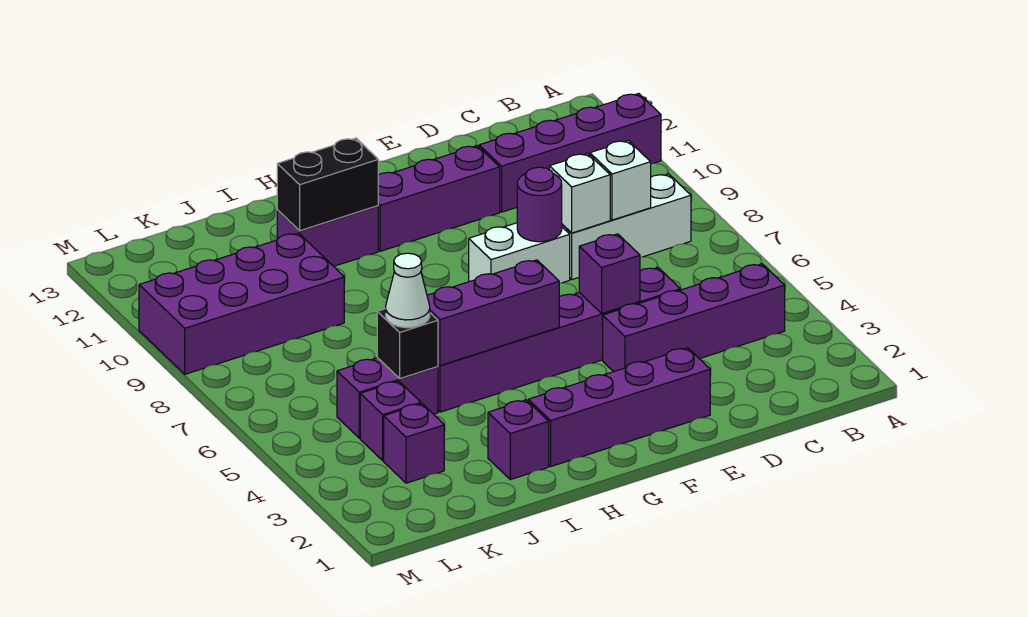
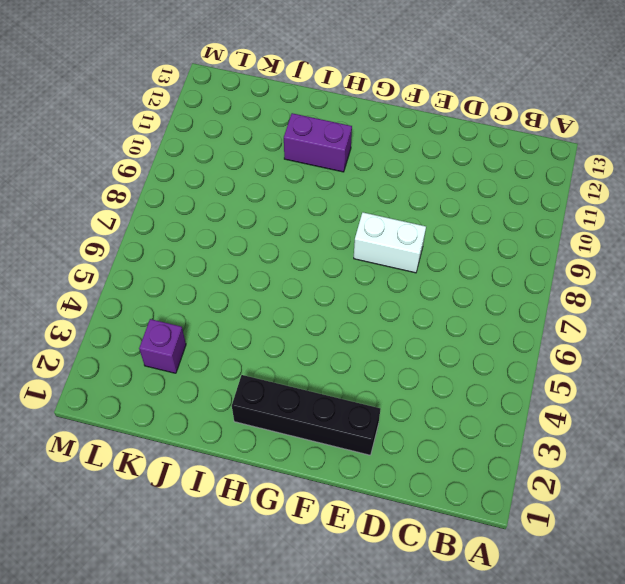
black brick E2:H2 level 1 -> purple brick E2:H2 level 1
none -> purple brick A11:D11 level 1
none -> purple brick B4:E4 level 1
none -> white brick B8:D8 level 1

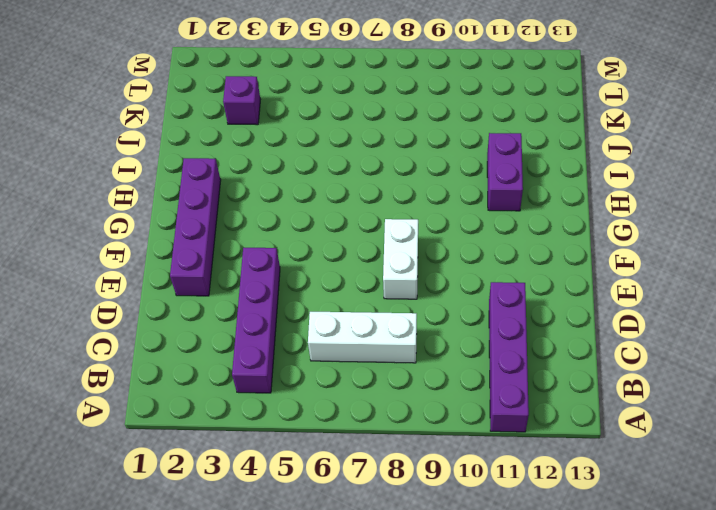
white brick C6:C8 level 1 -> white brick B8:D8 level 1
none -> purple brick D5:I5 level 1
none -> purple brick E11:G11 level 1
none -> purple brick I2 level 1

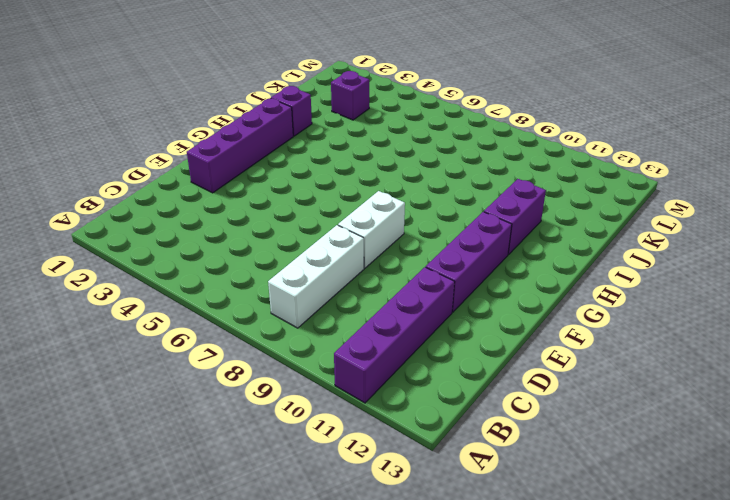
none -> purple brick B4:E4 level 1
none -> purple brick D5:I5 level 1
none -> purple brick J5:K5 level 1

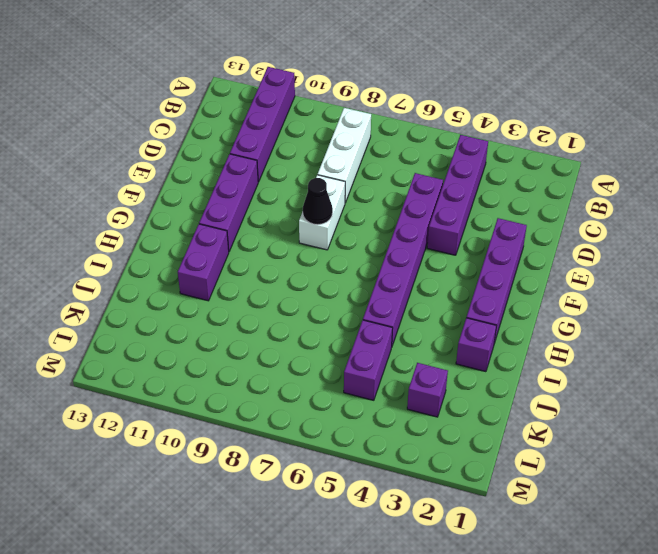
black cone F8 level 2 -> none
none -> purple brick J9:M10 level 1
none -> purple brick K4 level 1
none -> white brick C8 level 2

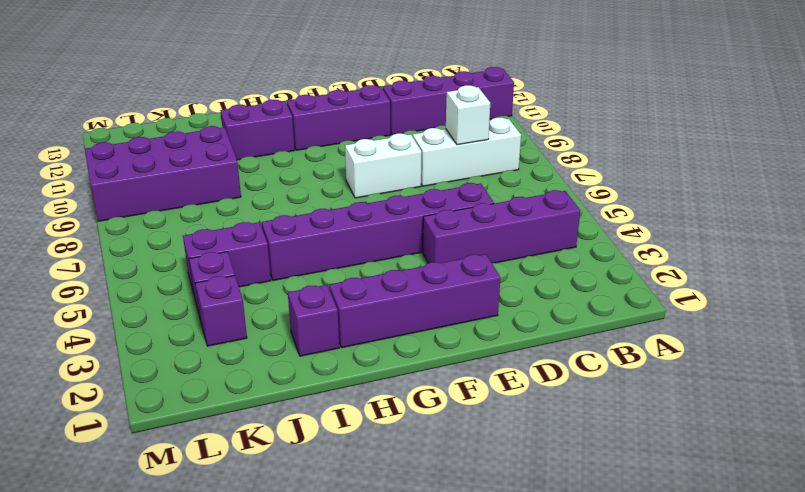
none -> white brick D8 level 2
none -> purple brick E5 level 2
none -> purple round brick E8 level 2

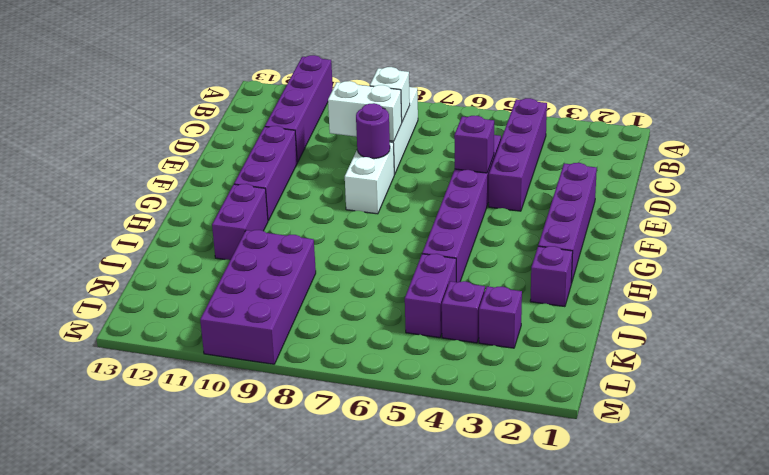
white brick D8:D9 level 2 -> white brick D8 level 2
none -> purple brick G5:I5 level 2
none -> black brick H11:I11 level 2
none -> black brick J5 level 2

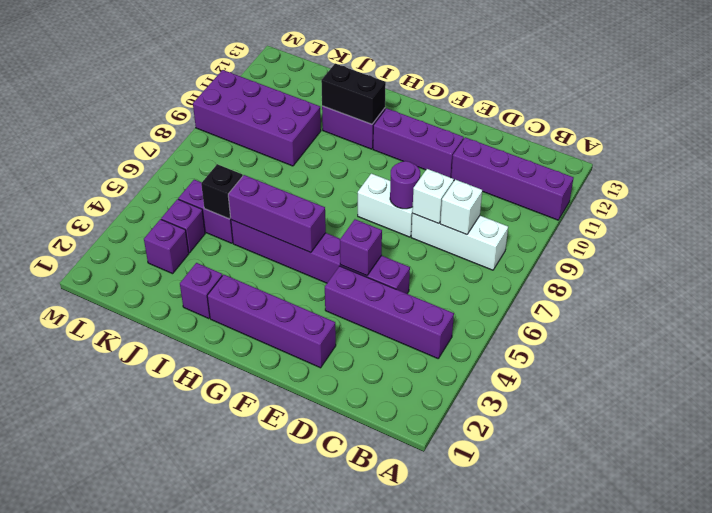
none -> white cone J5 level 3

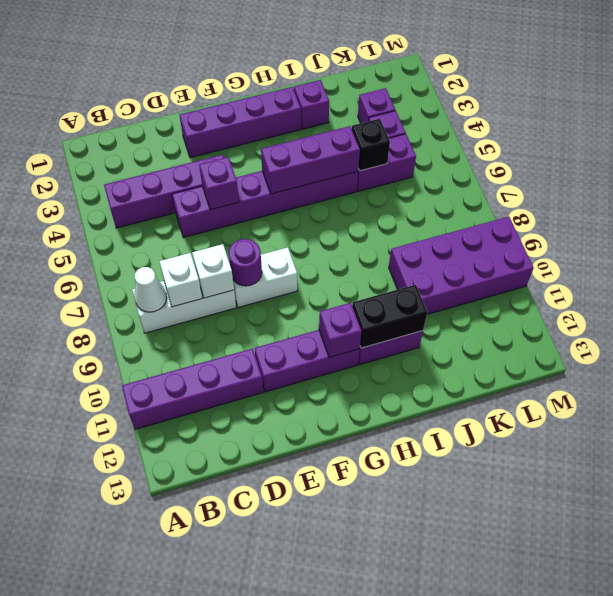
white cone B8 level 2 -> white cone J5 level 3
purple brick G11 level 2 -> none

